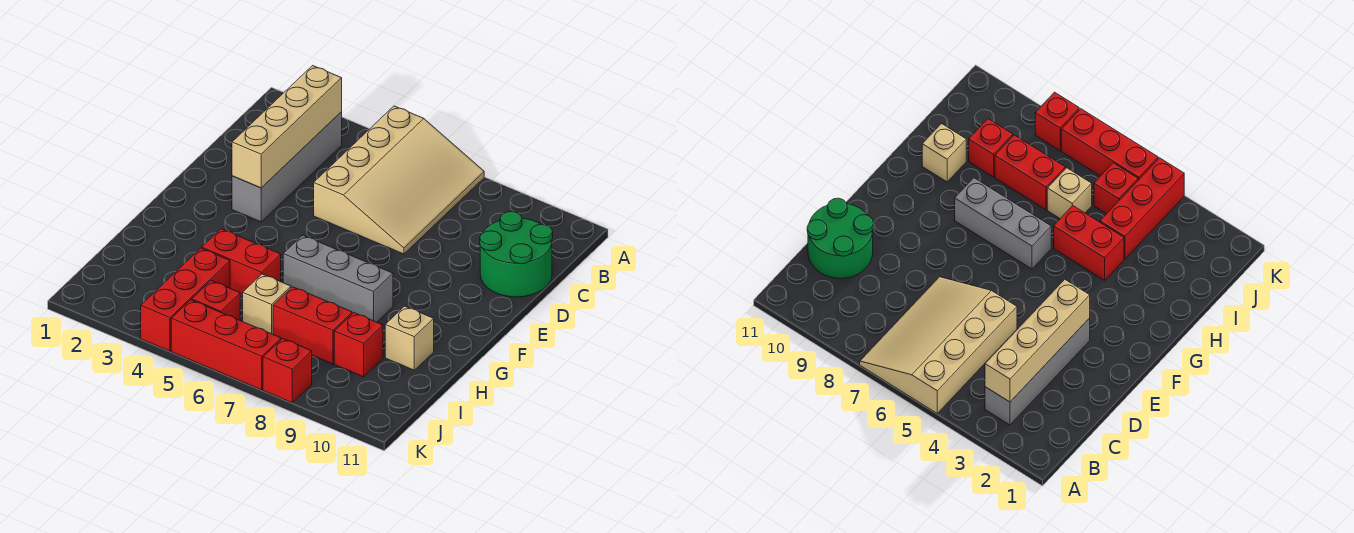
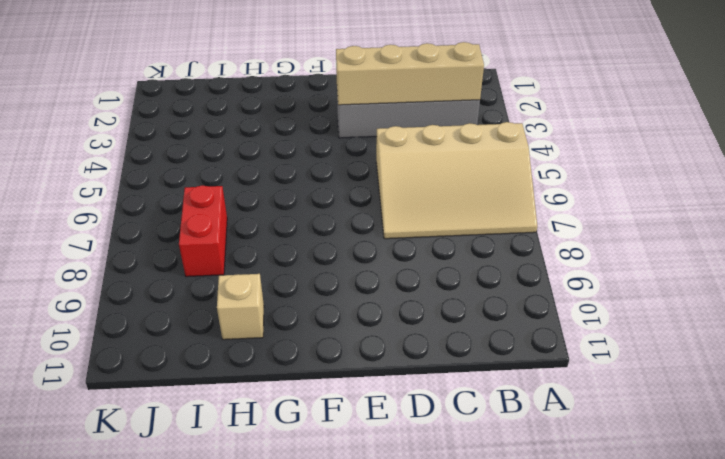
none -> green round brick C10:D11 level 1
none -> grey brick G6:G8 level 1
none -> red brick H4:H5 level 1

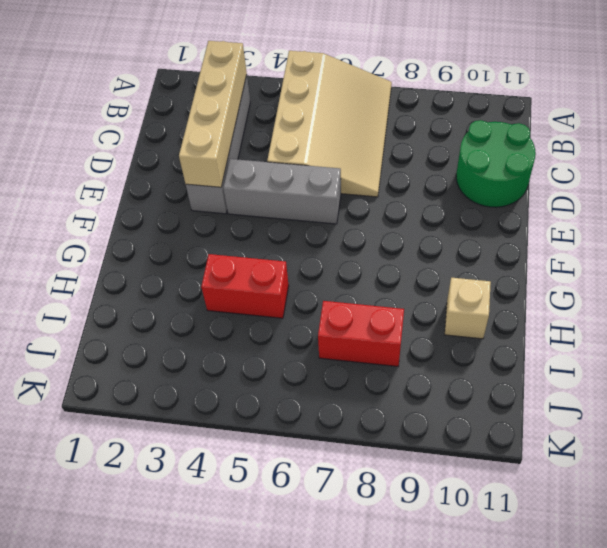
grey brick E4:E6 level 1 -> grey brick G6:G8 level 1
none -> red brick I4:K4 level 1
none -> tan brick I6 level 1
none -> red brick I9 level 1

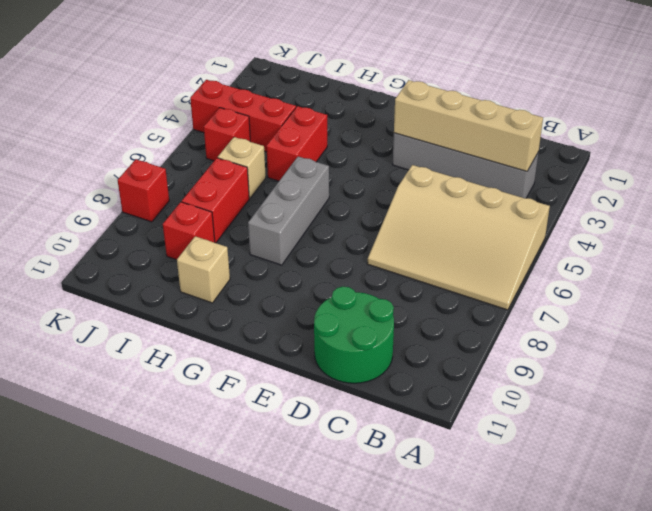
none -> red brick K5:K7 level 1

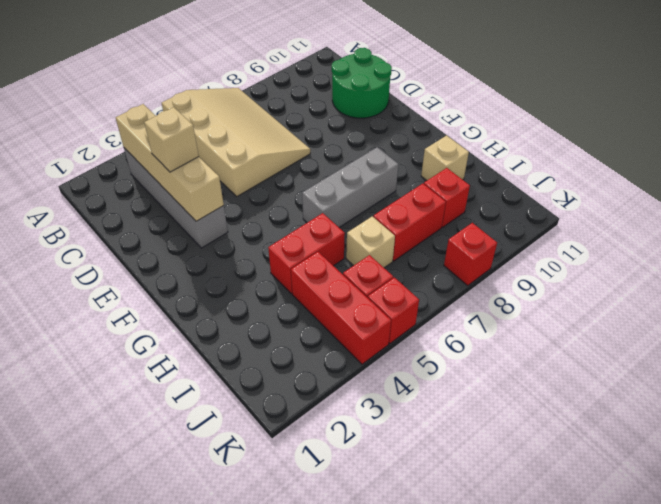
tan brick D3 level 3 -> none
red brick K5 level 1 -> red brick K5:K7 level 1

